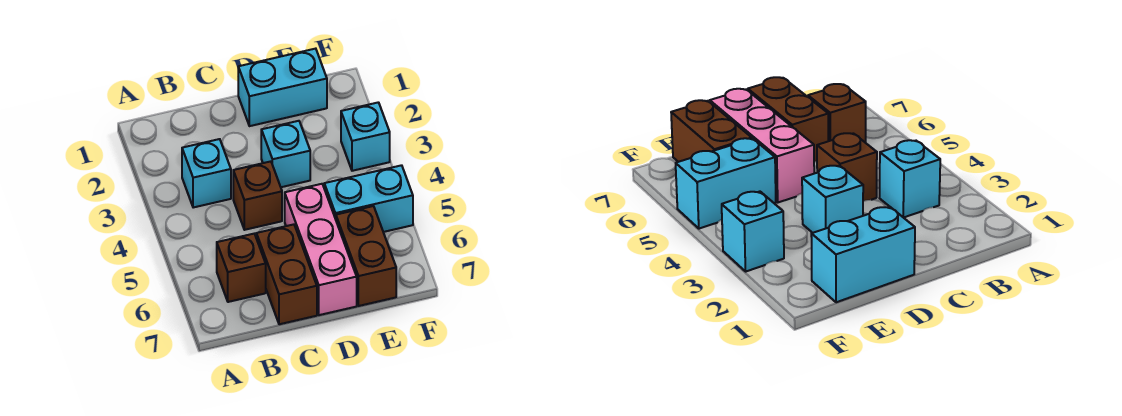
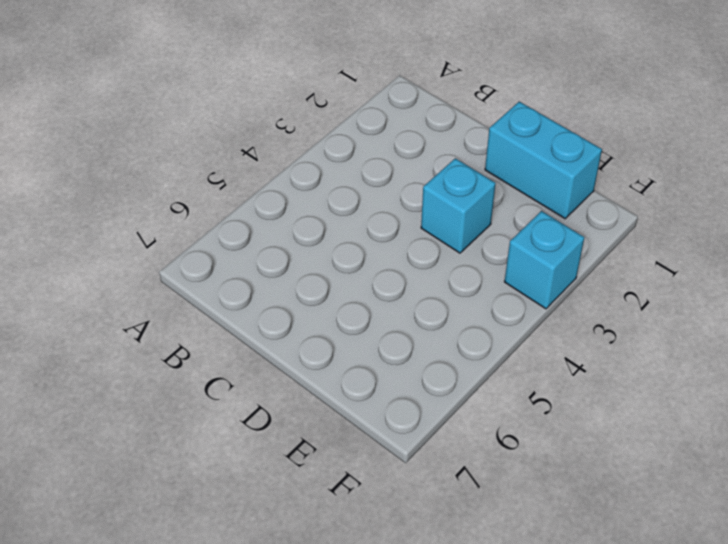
none -> cyan brick B3 level 1
none -> brown brick B6 level 1

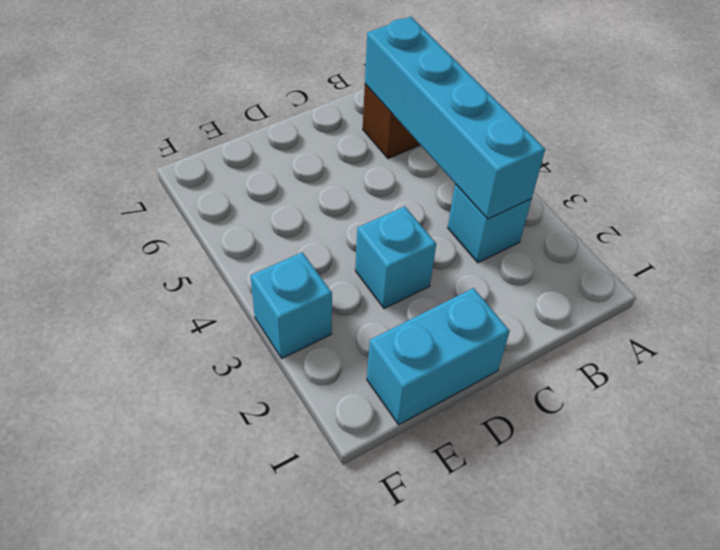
cyan brick B3:B6 level 2 -> none
none -> brown brick C4 level 1
none -> brown brick C6:C7 level 1

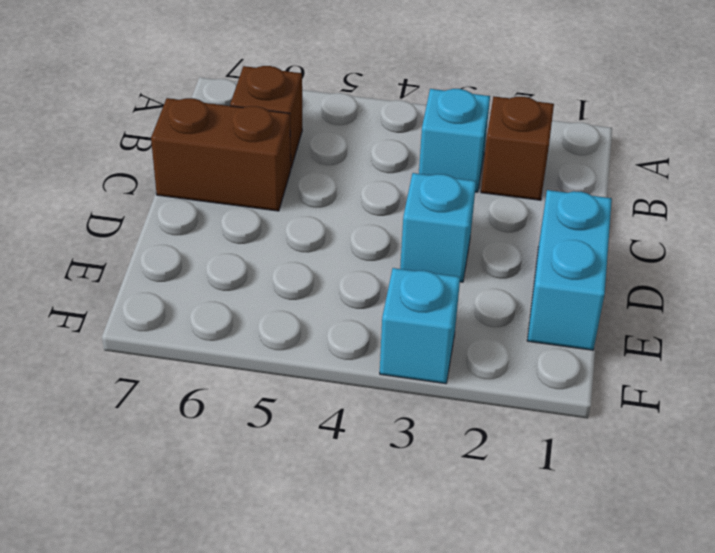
brown brick B2 level 1 -> brown brick C4 level 1
none -> pink brick D5:D7 level 1
none -> cyan brick E5:F5 level 1

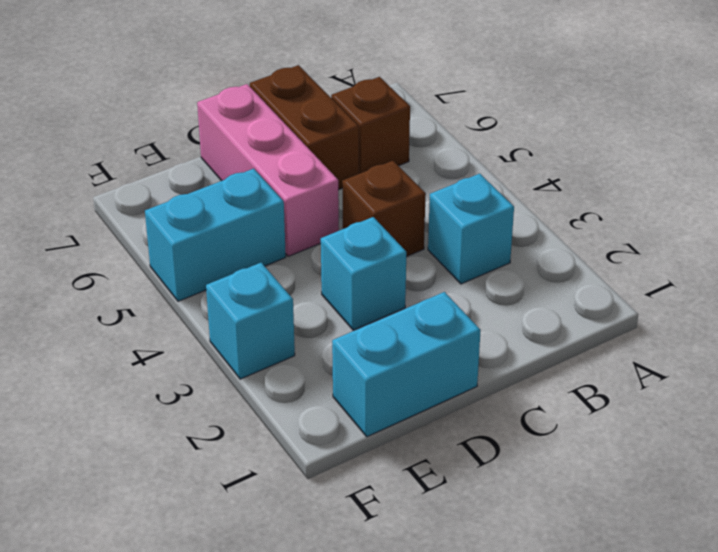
none -> brown brick E6:E7 level 1

